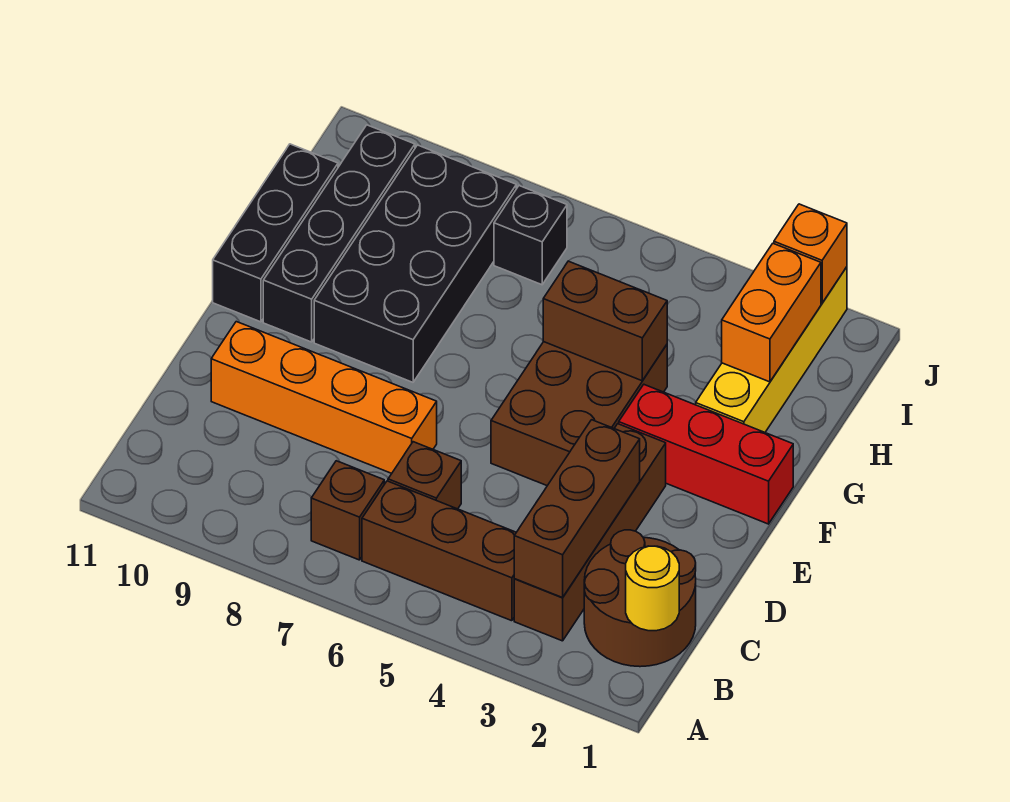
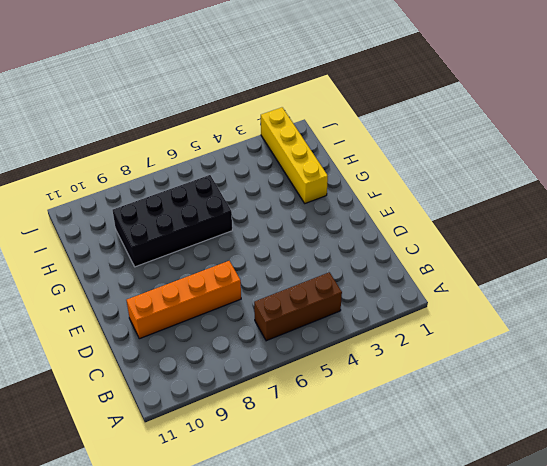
black brick G6:H9 level 1 -> black brick F8:I9 level 1
none -> brown round brick B1:C2 level 1
none -> brown brick B3:E3 level 1
none -> brown brick B7 level 1

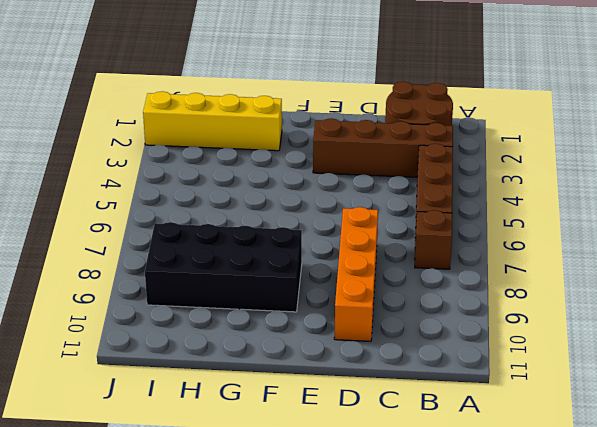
none -> brown brick C6 level 1
none -> brown brick E4:G5 level 1
none -> red brick F1:F3 level 1

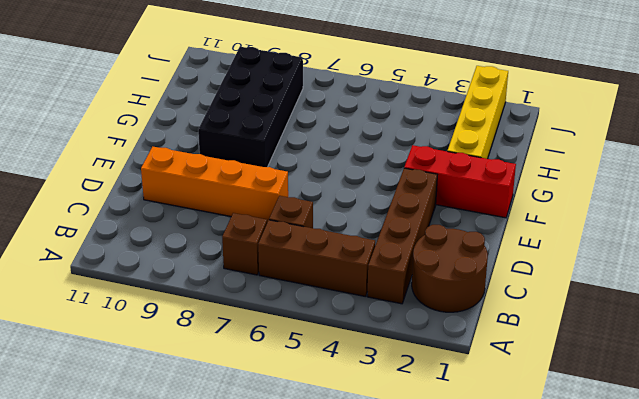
none -> brown brick E4:G5 level 1
none -> black brick F10:I10 level 1
none -> black brick F11:H11 level 1

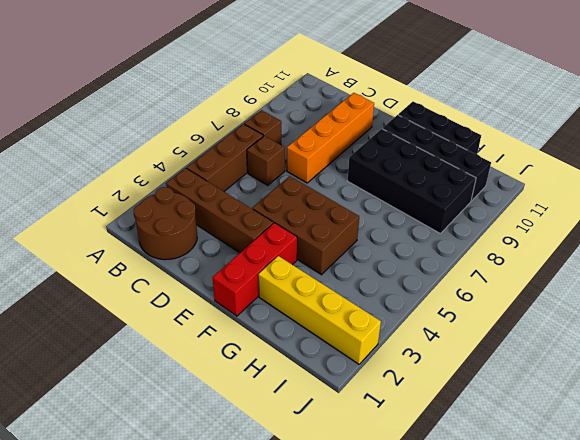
none -> black brick I7 level 1
none -> yellow round brick B1 level 2
none -> brown brick B3:D3 level 2

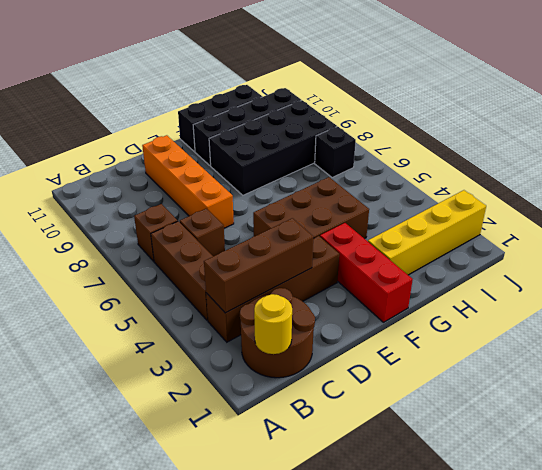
none -> brown brick G4:G5 level 2
none -> orange brick H2:I2 level 2
none -> orange brick J2 level 2

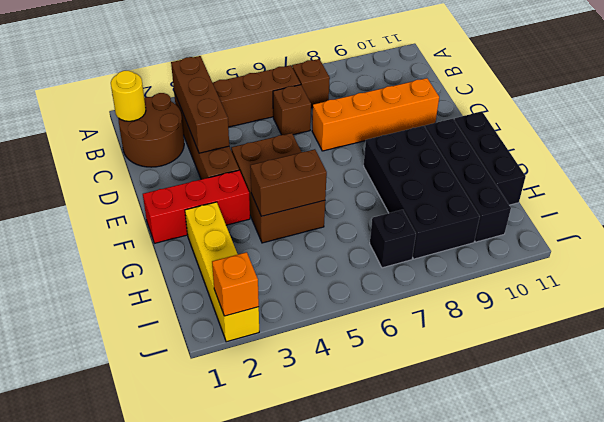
none -> orange brick H2:I2 level 2

